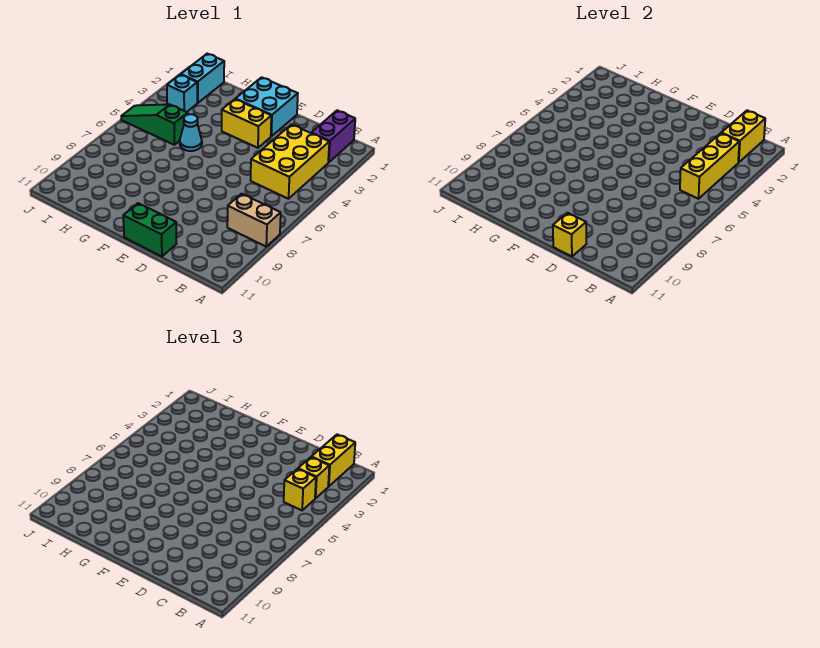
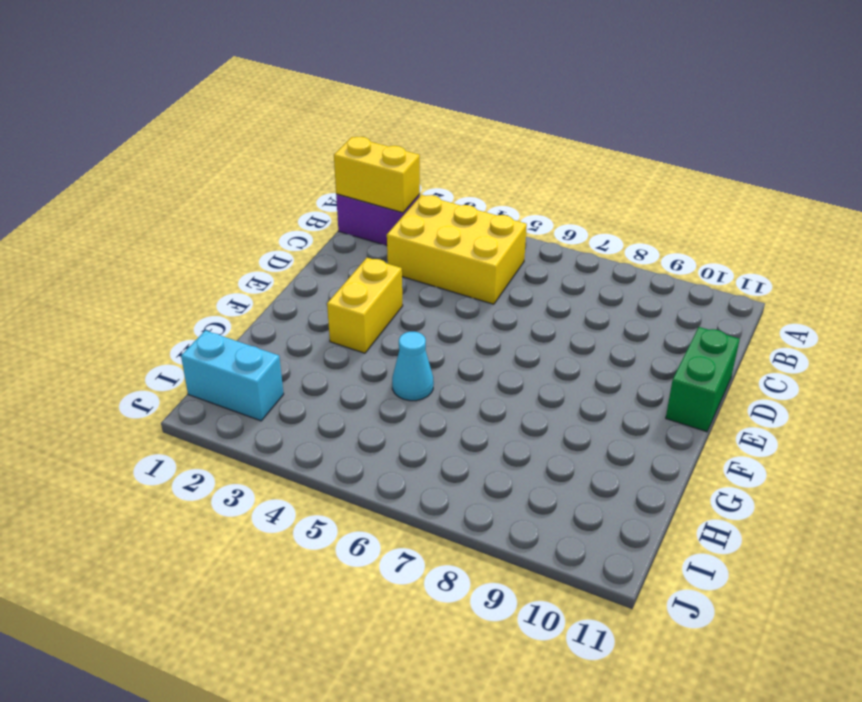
none -> tan brick A8:B8 level 1
none -> cyan brick E1:F2 level 1
none -> green slope H5:J5 level 1 top H

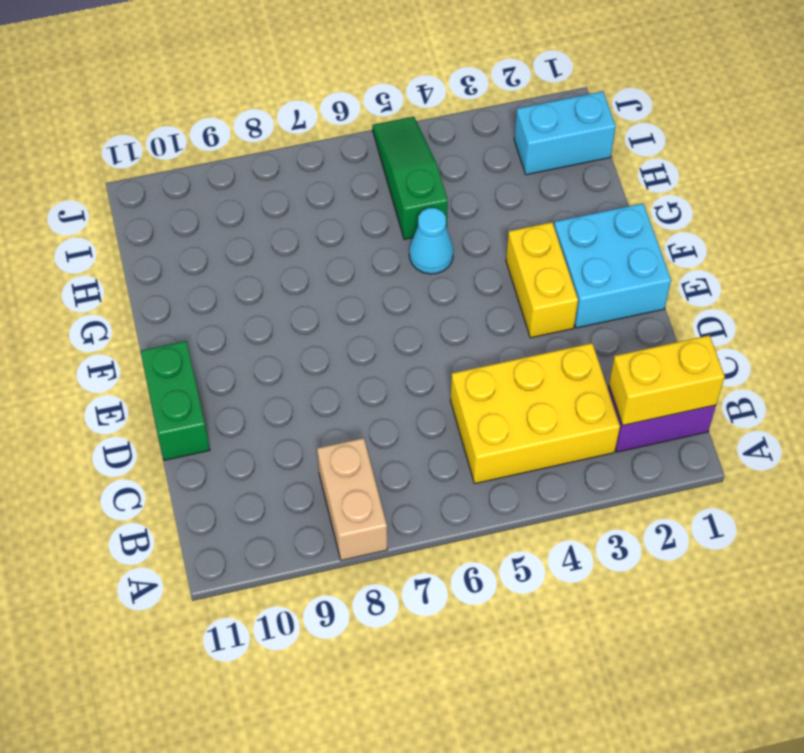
none -> cyan brick I3 level 1
none -> yellow brick B3:B5 level 2
none -> yellow brick D11 level 2

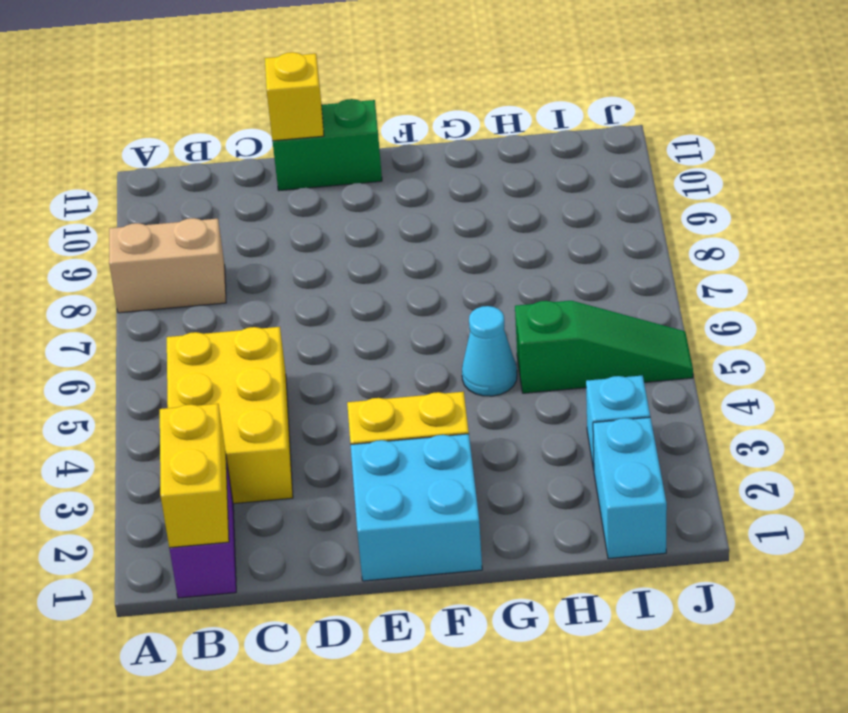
none -> yellow brick B3:B5 level 2
none -> yellow brick B1:B2 level 3
none -> yellow brick B3 level 3

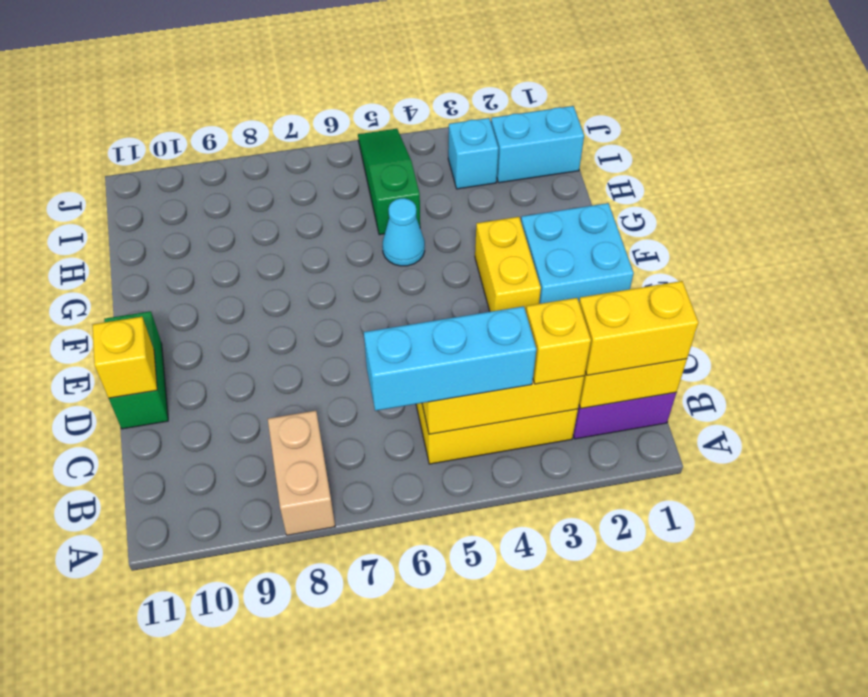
cyan brick B4:B6 level 3 -> yellow brick B4 level 3

